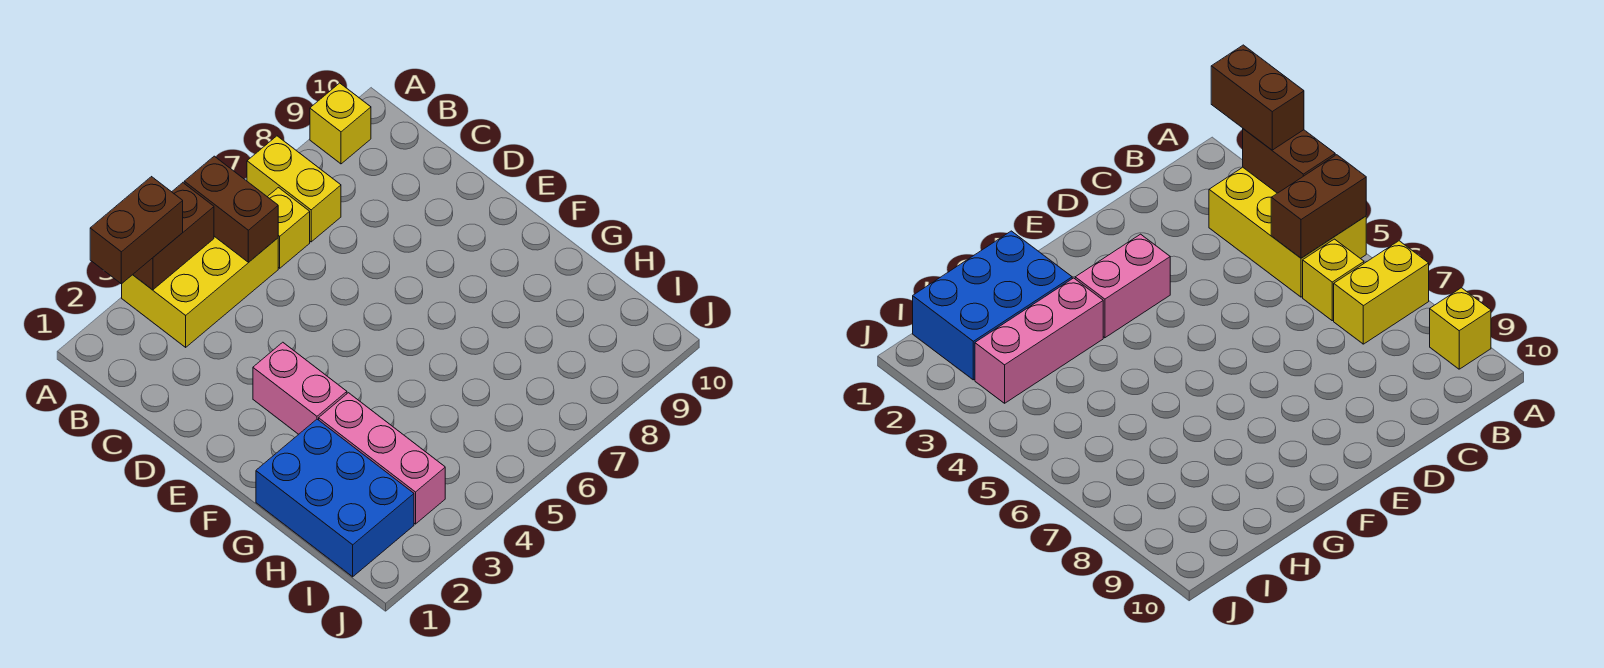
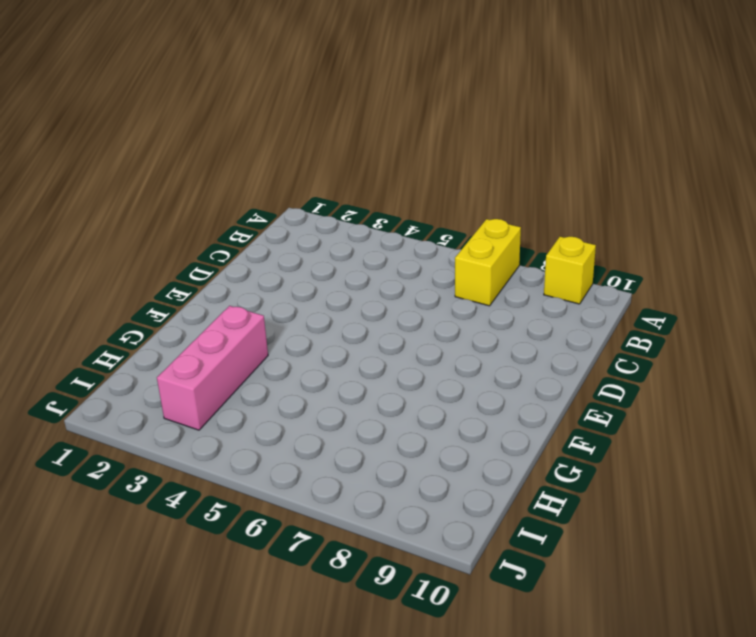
none -> yellow brick A3:B5 level 1
none -> yellow brick B6 level 1

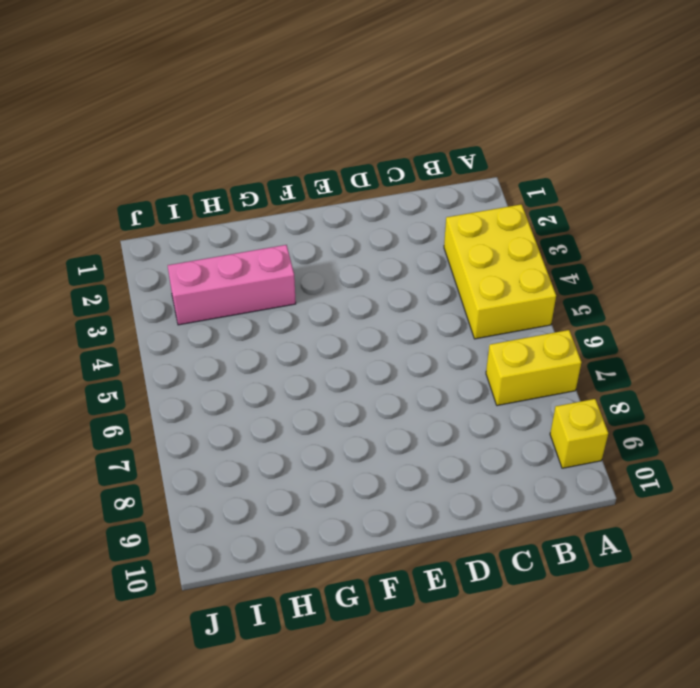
none -> yellow brick B6 level 1
none -> pink brick E3:F3 level 1

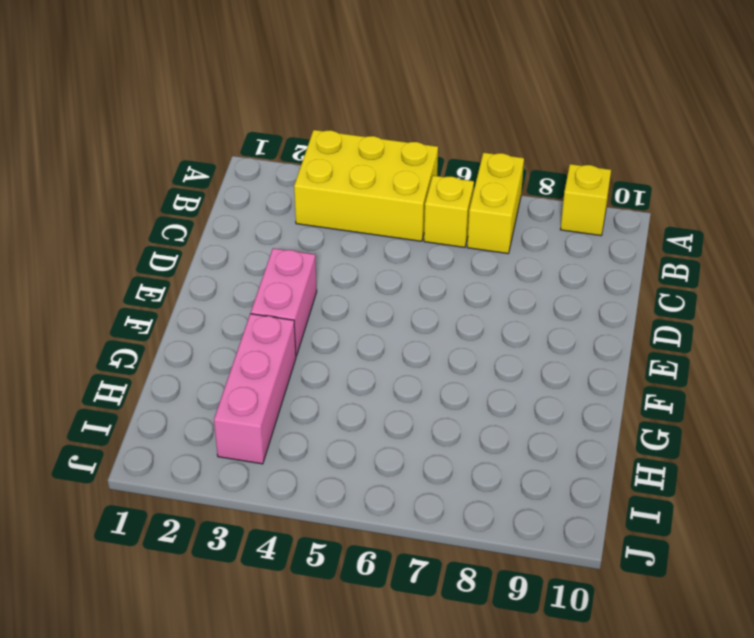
none -> blue brick G1:I2 level 1
none -> brown brick A3:A4 level 2

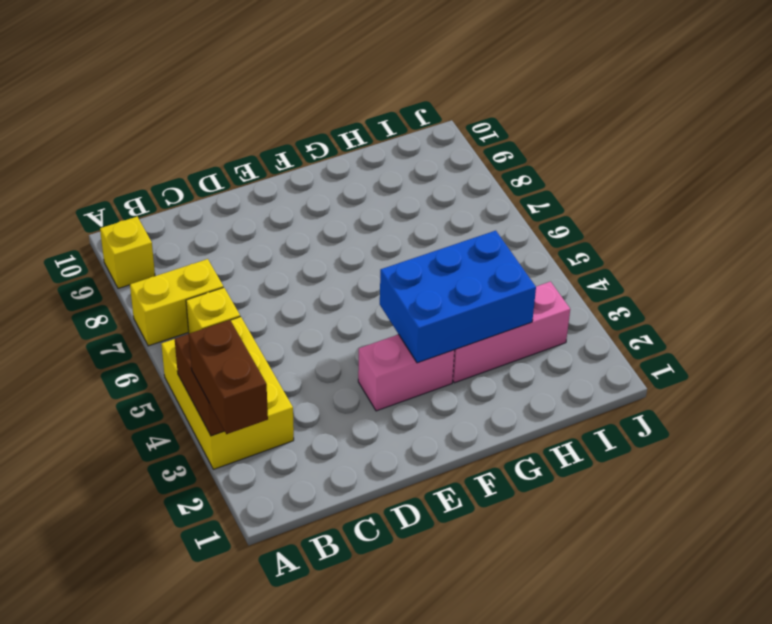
blue brick F3:H4 level 2 -> blue brick G1:I2 level 1
none -> brown brick A5:B5 level 2

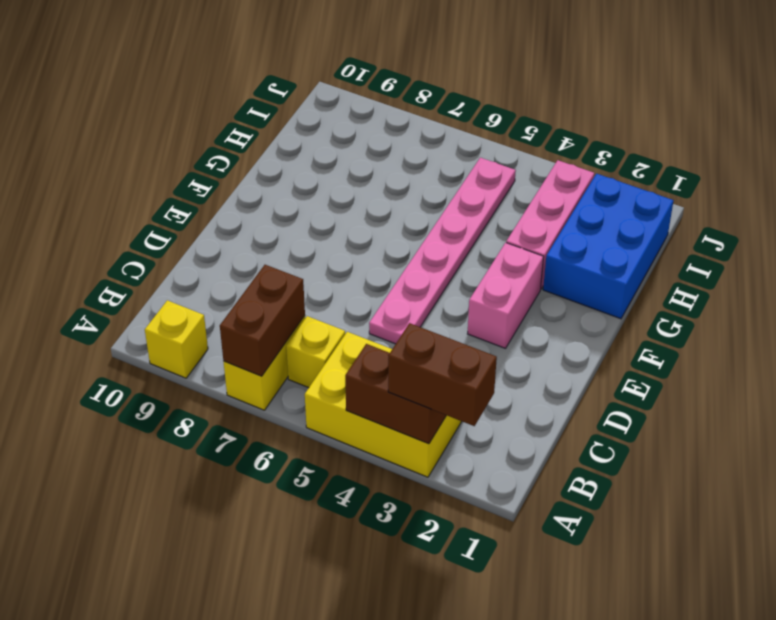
brown brick A7:B7 level 2 -> brown brick A5:B5 level 2
pink plate D5:I5 level 1 -> none

